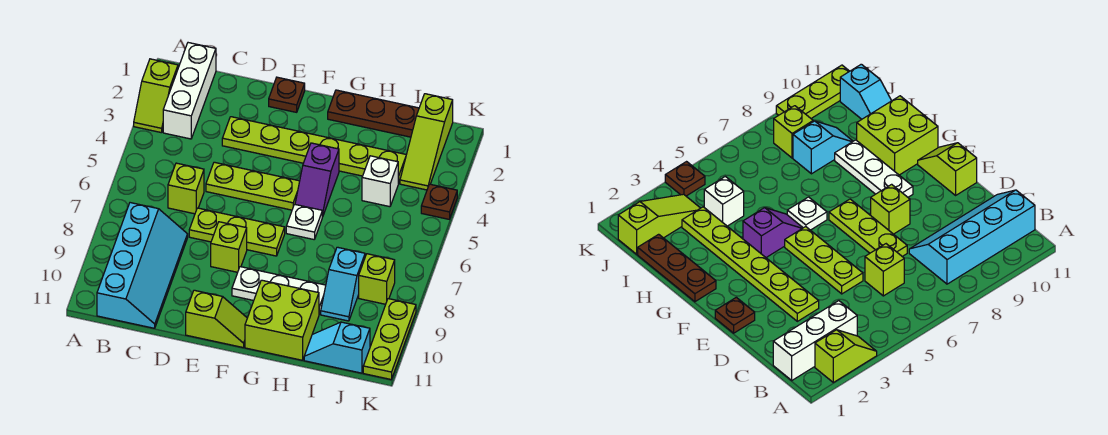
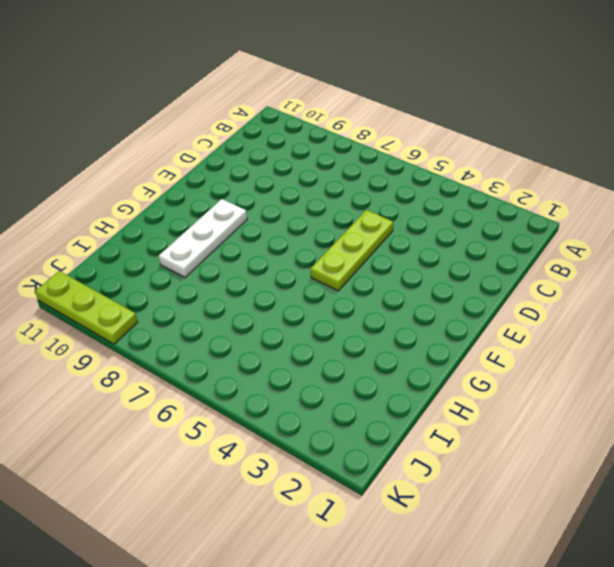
none -> lime slope A2:A3 level 1 top 2
none -> white brick B1:B3 level 1
none -> cyan slope B8:C11 level 1 top B

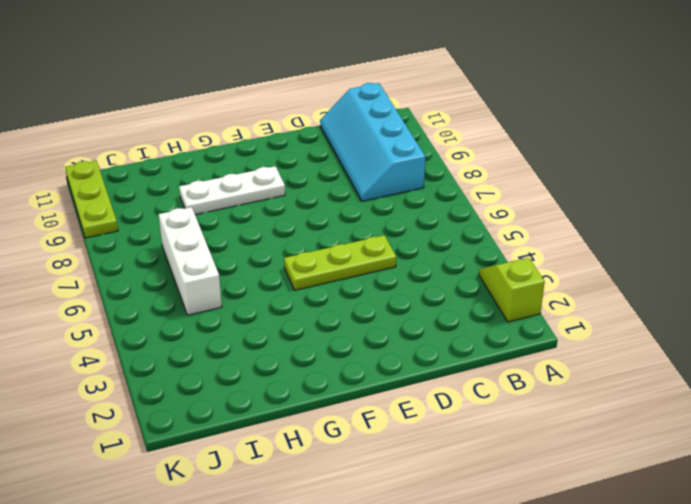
white brick I5:I7 level 1 -> white brick B1:B3 level 1
none -> lime brick C6 level 1
none -> lime plate D3:I3 level 1
none -> lime plate D7:F7 level 1

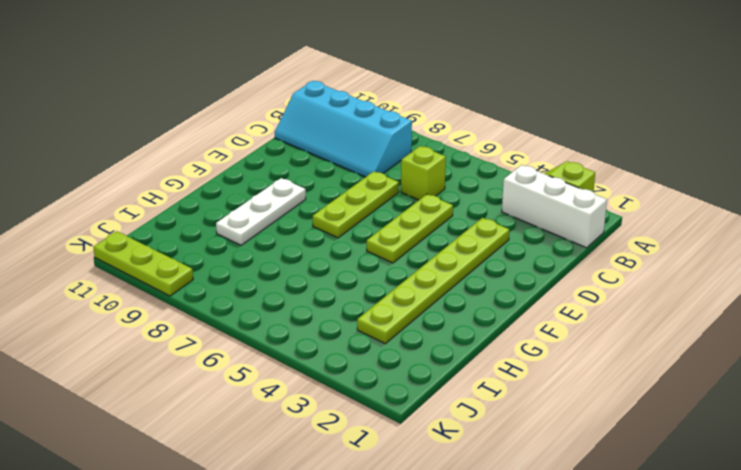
none -> brown plate E1 level 1
none -> lime brick E8 level 1
none -> lime slope E11:F11 level 1 top E

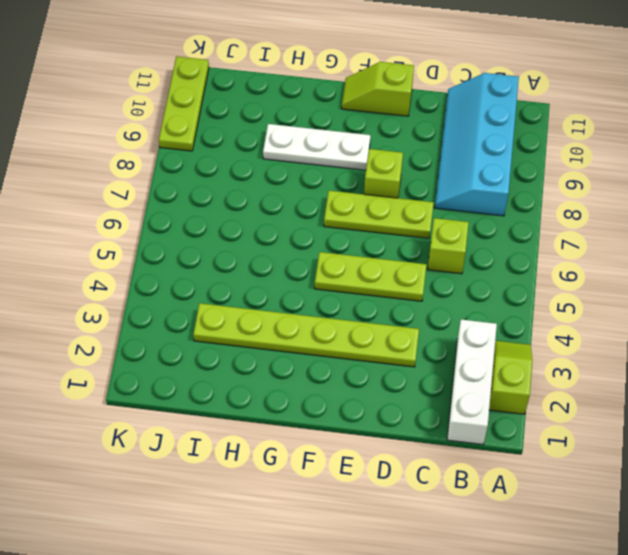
none -> brown plate E1 level 1
none -> brown plate G1:I1 level 1
none -> purple slope G4:G5 level 1 top 4

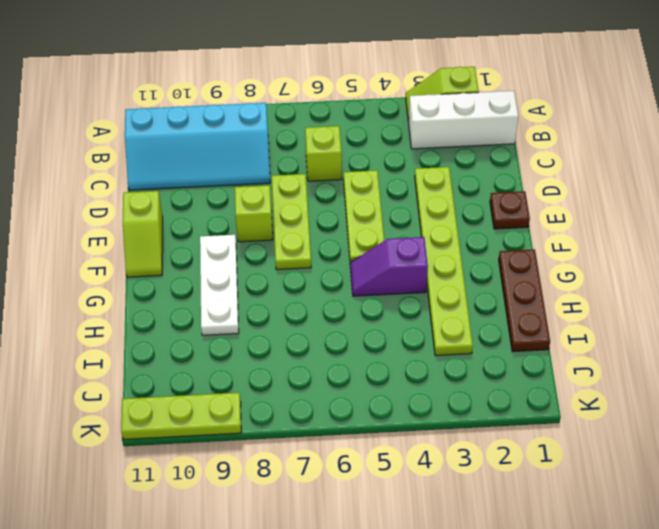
none -> white plate G6 level 1
none -> lime brick G10:H11 level 1
none -> white brick I4 level 1

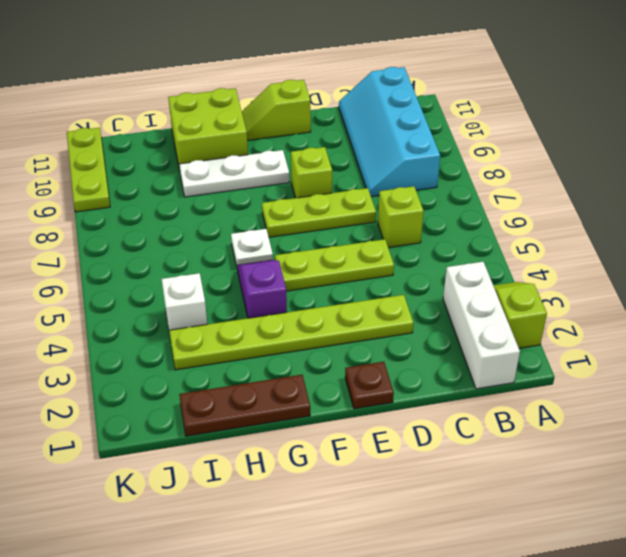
none -> cyan slope I8:I9 level 1 top 8
none -> cyan slope I11:J11 level 1 top J
none -> lime slope J1:J3 level 1 top 1

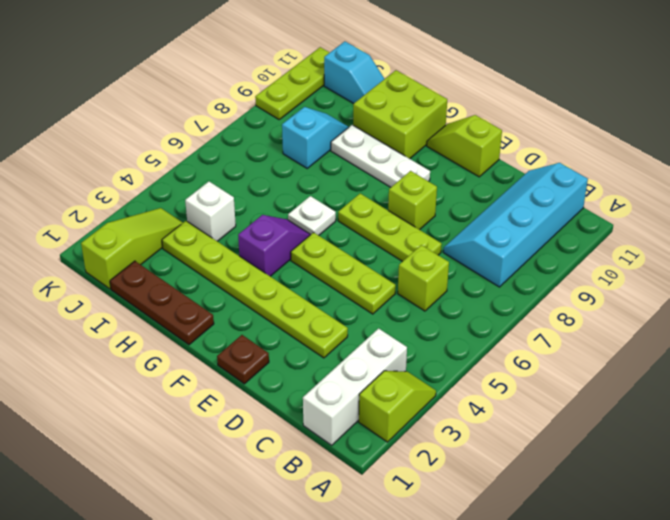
none -> lime brick J8 level 1
none -> brown plate K4 level 1

